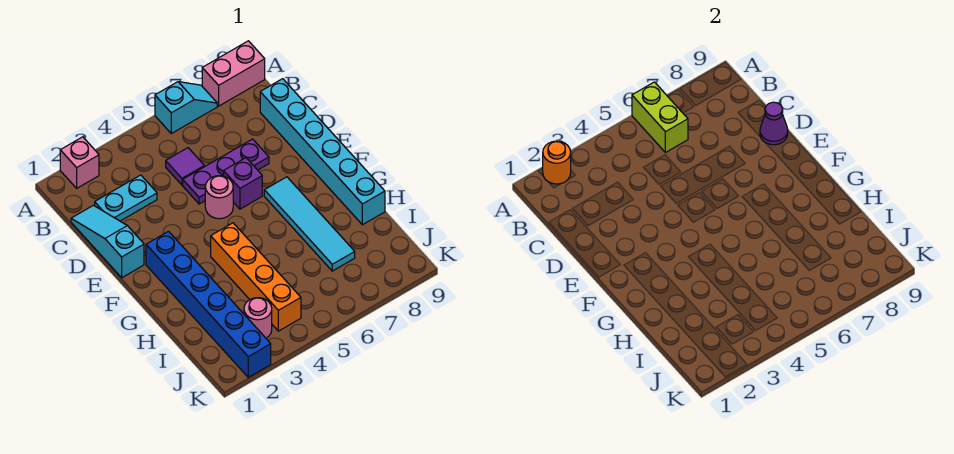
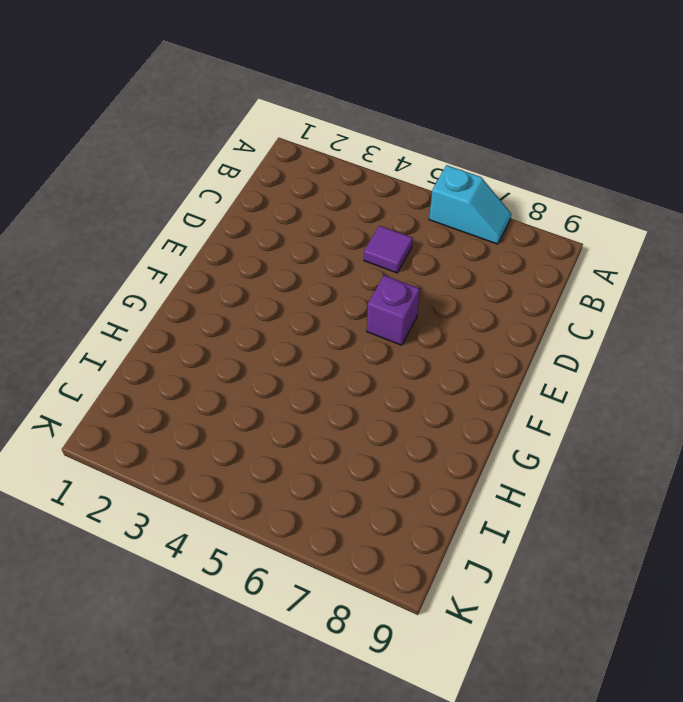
none -> pink brick A2 level 1
none -> pink brick A8:A9 level 1
none -> cyan slope C1:E1 level 1 top E

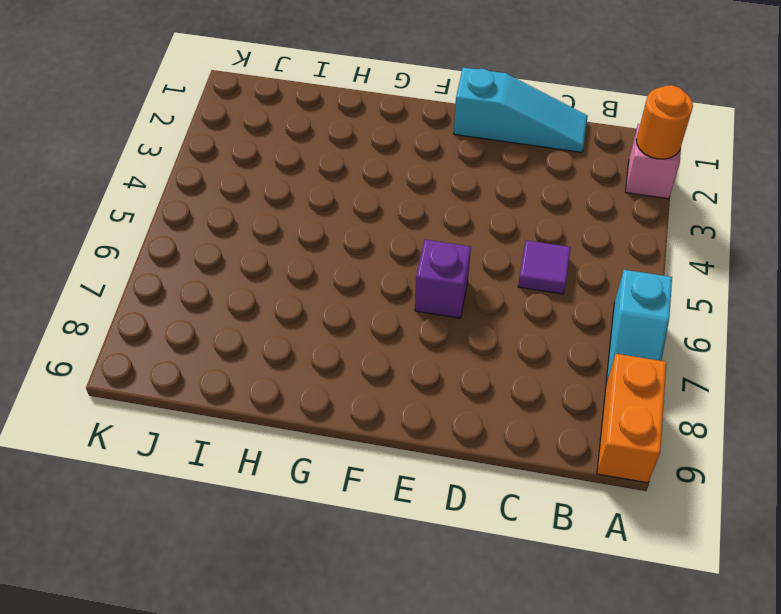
orange brick A8:A9 level 1 -> pink brick A8:A9 level 1
none -> cyan plate C2:C3 level 1
none -> cyan brick C9:H9 level 1
none -> purple plate D5:D7 level 1

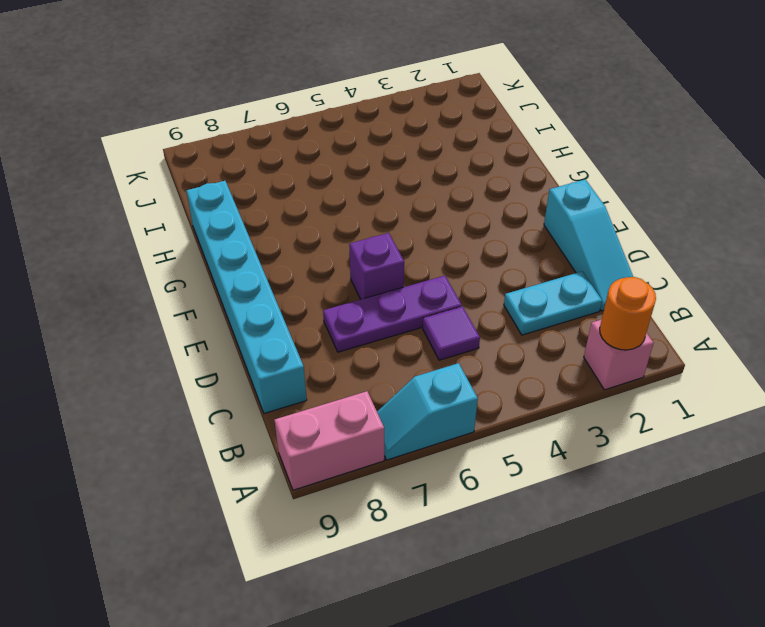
none -> pink round brick E5 level 1
none -> blue brick F2:K2 level 1
none -> cyan tile F7:I7 level 1

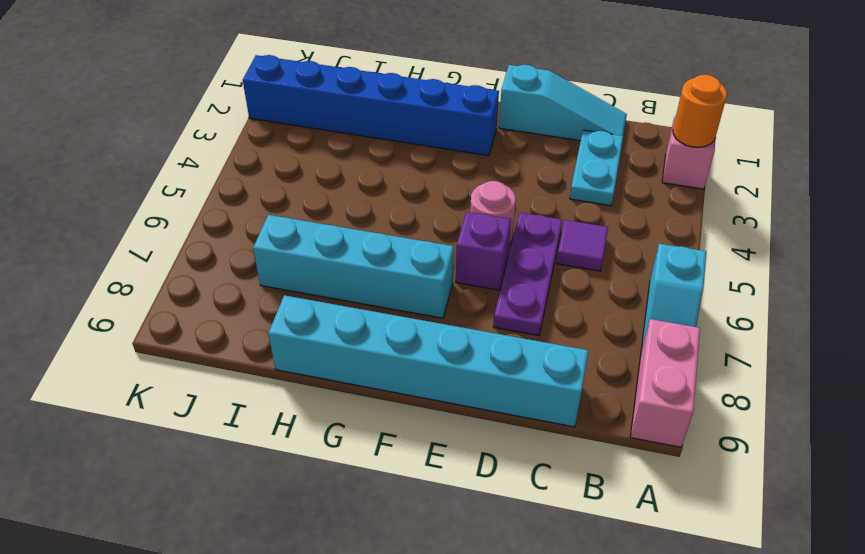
cyan brick F7:I7 level 1 -> cyan tile F7:I7 level 1
none -> orange brick G4:J4 level 1
none -> pink round brick J3 level 1
none -> lime brick A6:B6 level 2

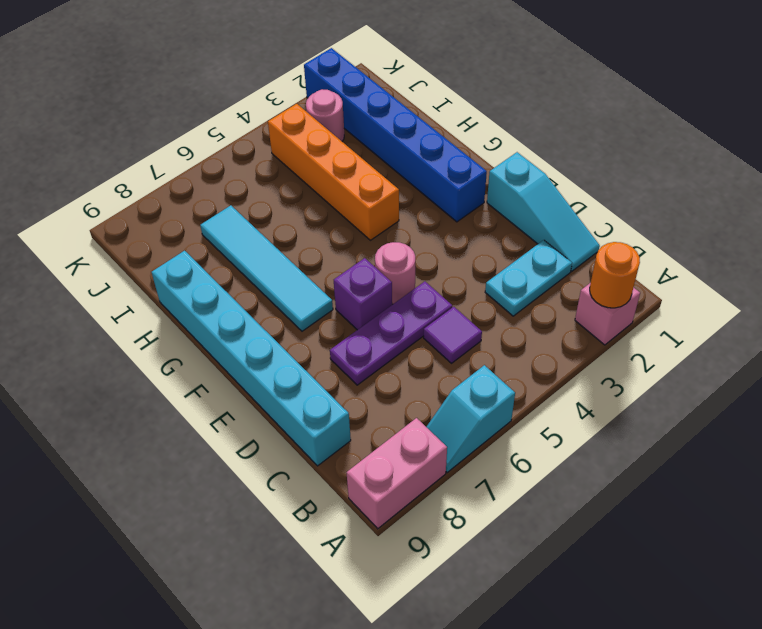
none -> lime brick A6:B6 level 2
none -> purple cone D9 level 2

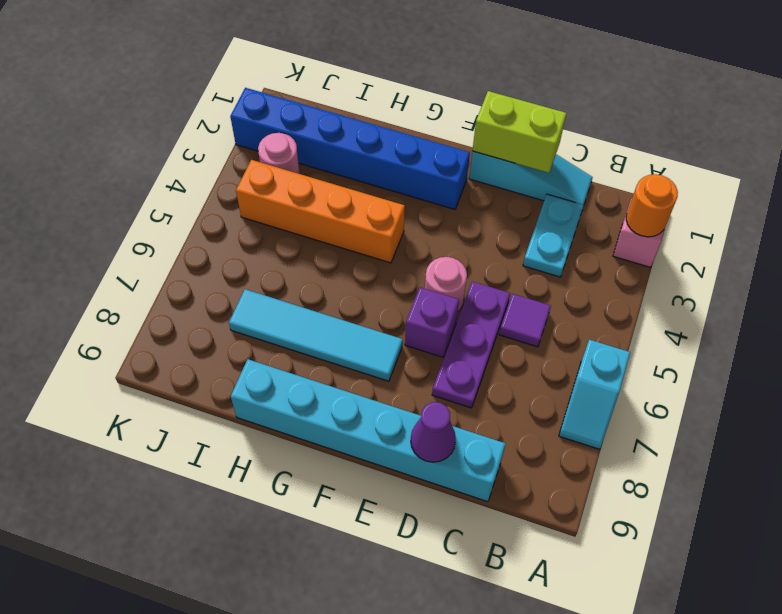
lime brick D1:E1 level 2 -> lime brick A6:B6 level 2
none -> pink brick A8:A9 level 1

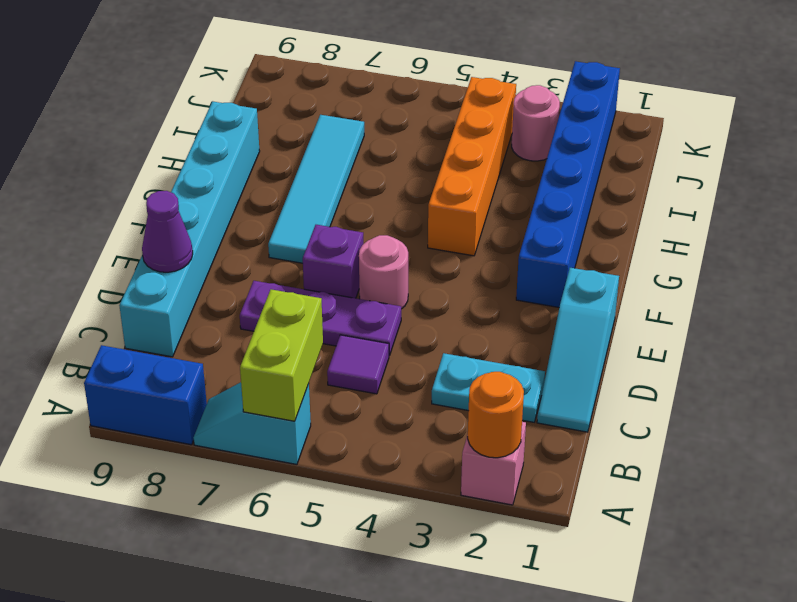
blue brick A8:A9 level 1 -> pink brick A8:A9 level 1

